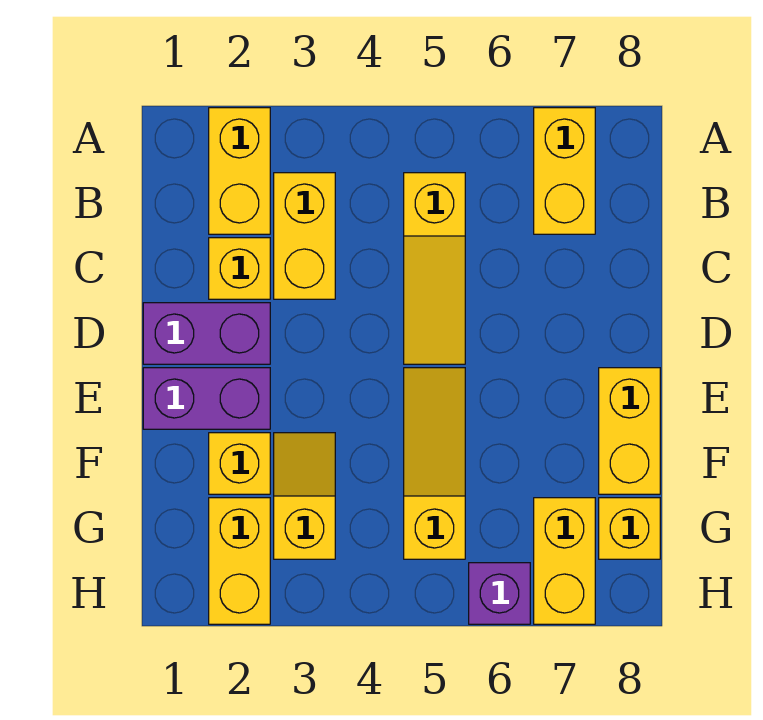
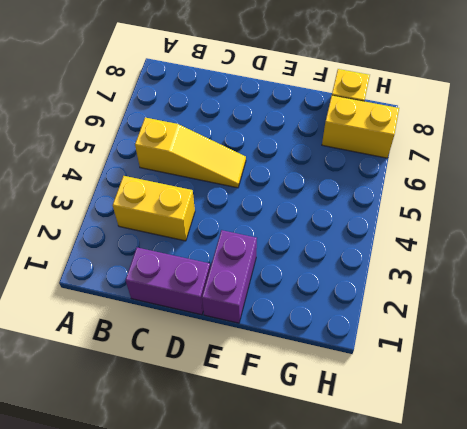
purple brick C1:D1 level 1 -> purple brick D1:D2 level 1
none -> yellow brick A2:B2 level 1
none -> yellow brick A7:B7 level 1
none -> yellow brick C2 level 1

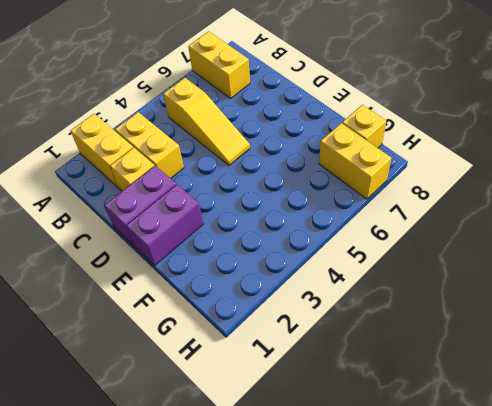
none -> yellow slope E5:G5 level 1 top G
none -> yellow brick E8:F8 level 1
none -> yellow brick F2 level 1

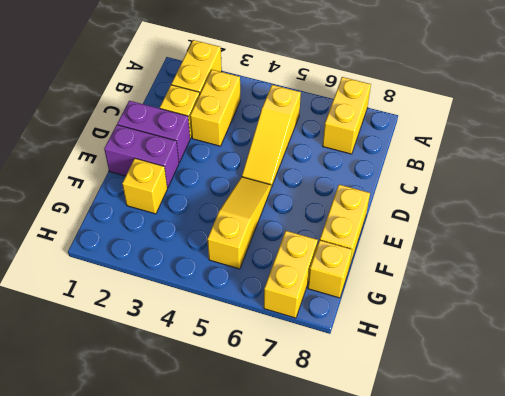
none -> yellow slope F3:G3 level 1 top G
none -> yellow brick G2:H2 level 1
none -> purple brick H6 level 1

